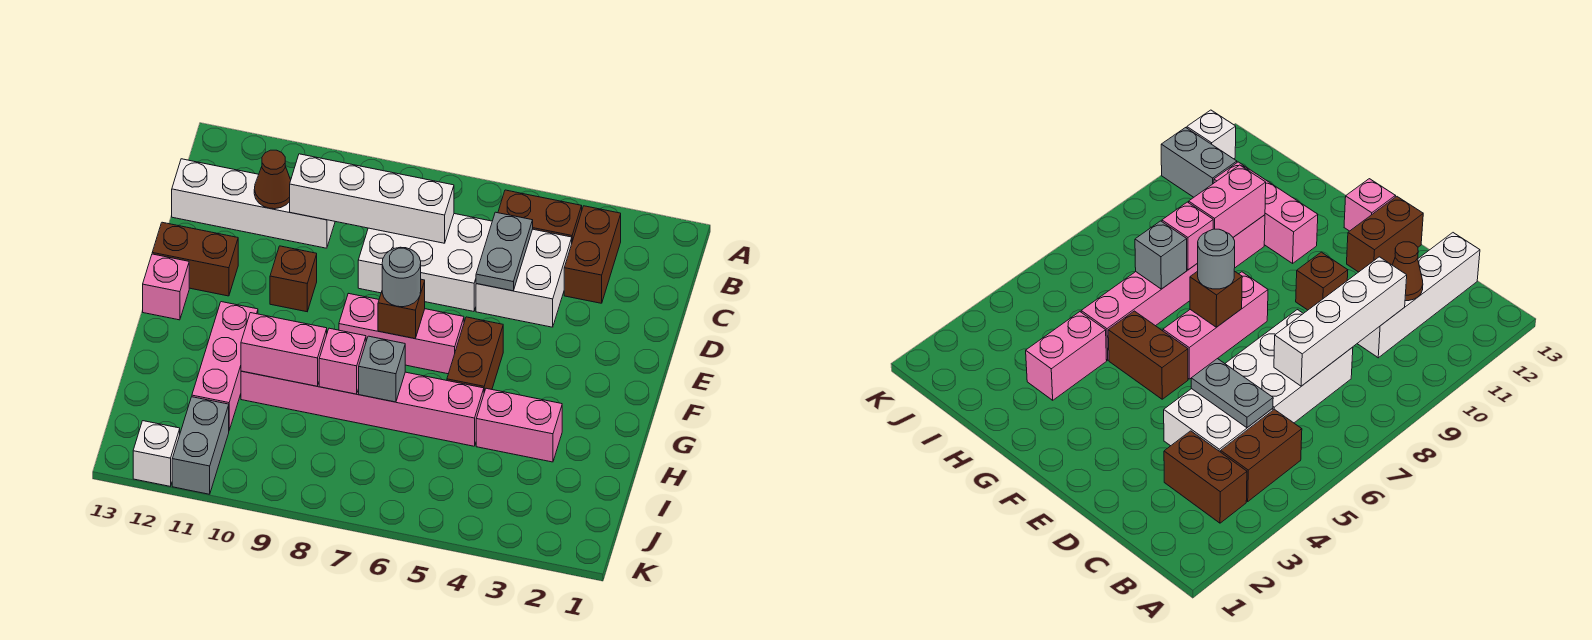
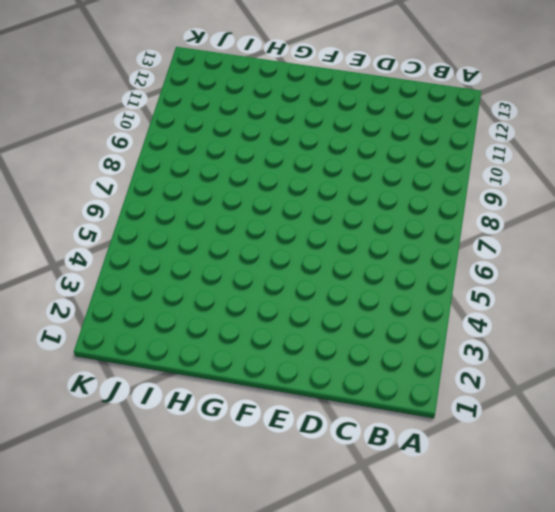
none -> brown brick B3:C3 level 1
none -> brown brick B4:B5 level 1
none -> white brick C4:D5 level 1

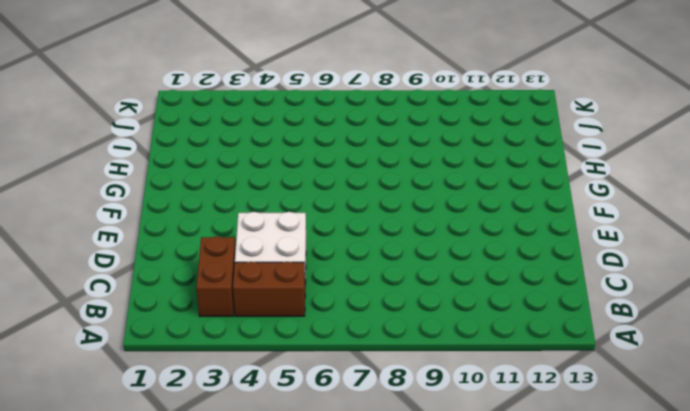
none -> white brick C6:D8 level 1
none -> white brick C10:C13 level 1
none -> brown brick E10 level 1

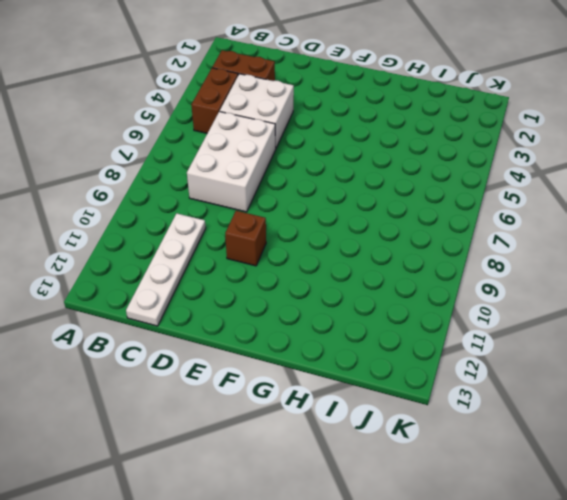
white plate C10:C13 level 1 -> white brick C10:C13 level 1
none -> brown brick E12:E13 level 1
none -> brown brick F5:G5 level 1
none -> pink brick F6:F8 level 1

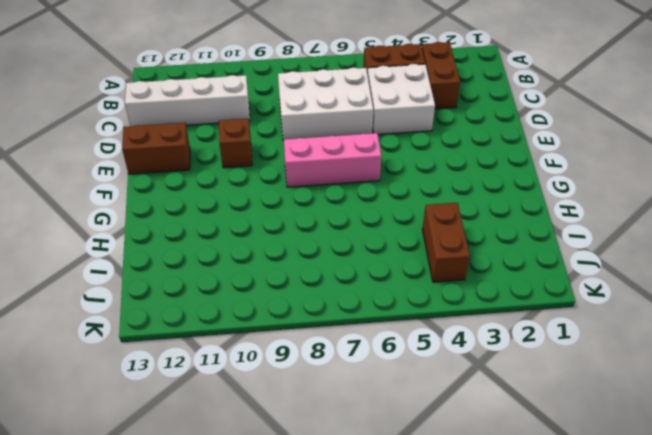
brown brick I4:J4 level 1 -> brown brick F5:G5 level 1
none -> pink brick F13 level 1
none -> pink brick G11:I11 level 1
none -> pink brick H3:H4 level 1

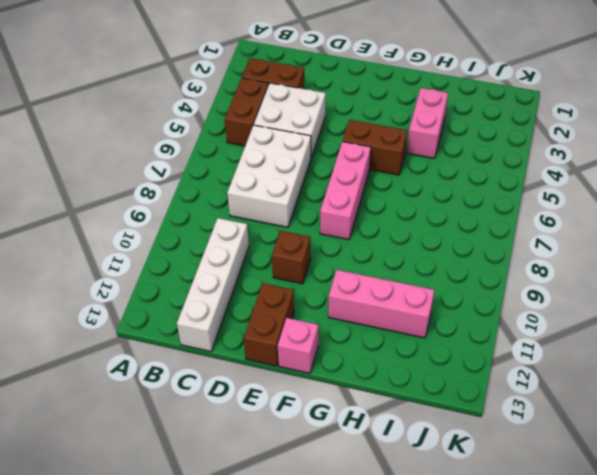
none -> pink brick H5:H10 level 1
none -> grey brick J11:K11 level 1
none -> white brick K12 level 1

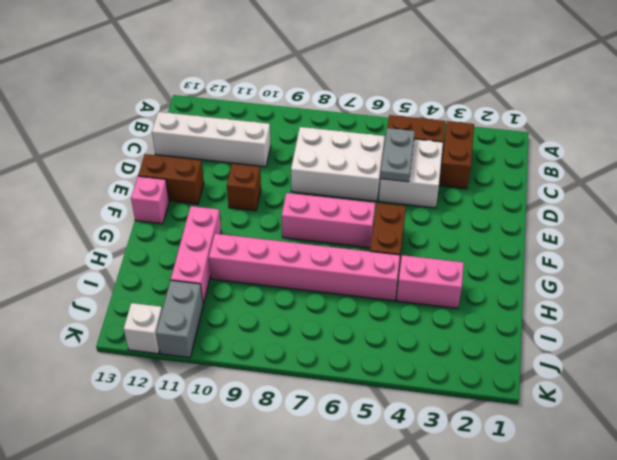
none -> white brick C7:C10 level 2
none -> brown cone C11 level 2
none -> brown brick F7 level 2

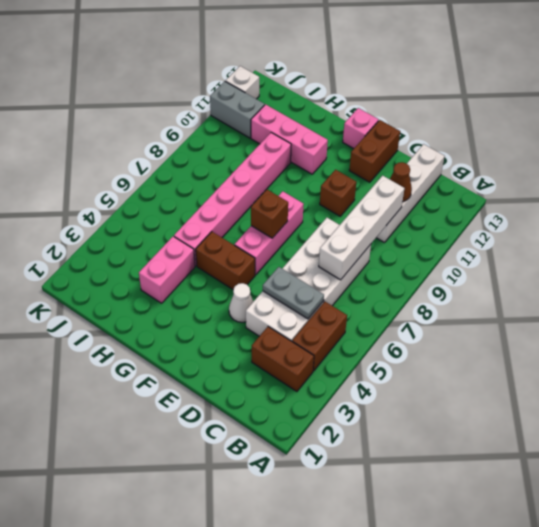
white cone E4 level 1 -> none
none -> grey brick H7 level 2
none -> pink brick H8 level 2
none -> pink brick H9:H10 level 2

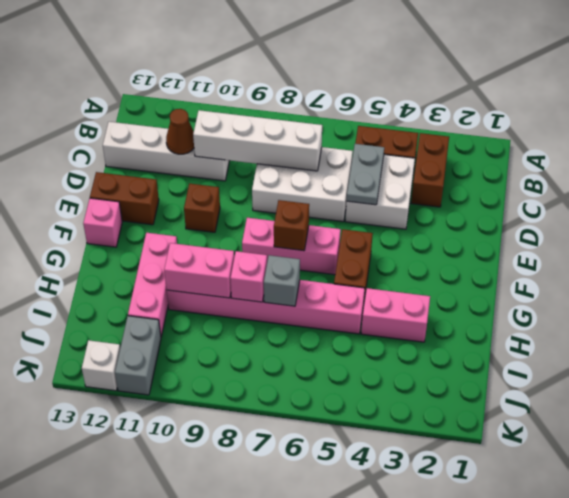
none -> grey round brick F7 level 3

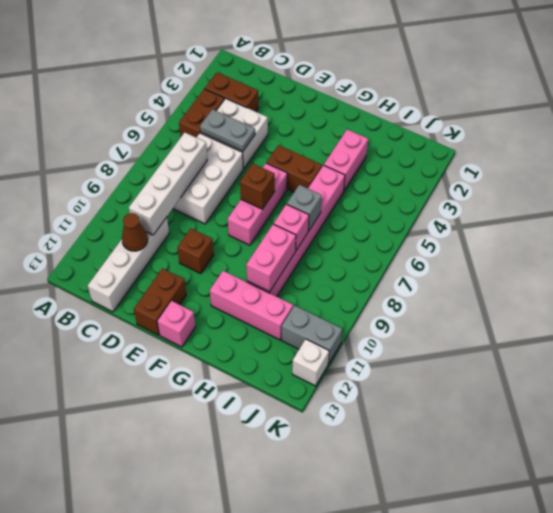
none -> grey round brick F7 level 3

